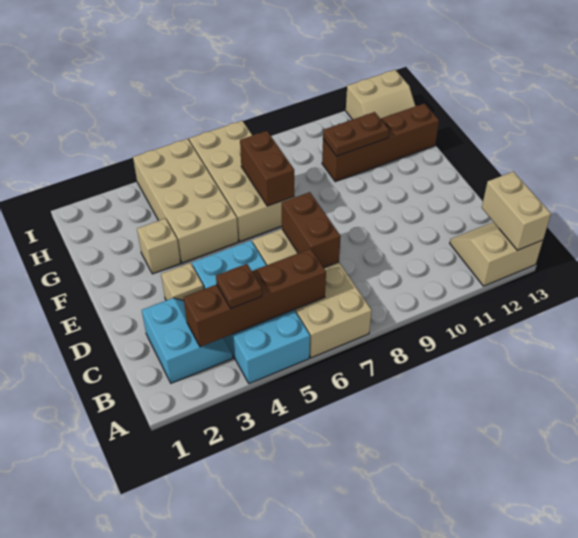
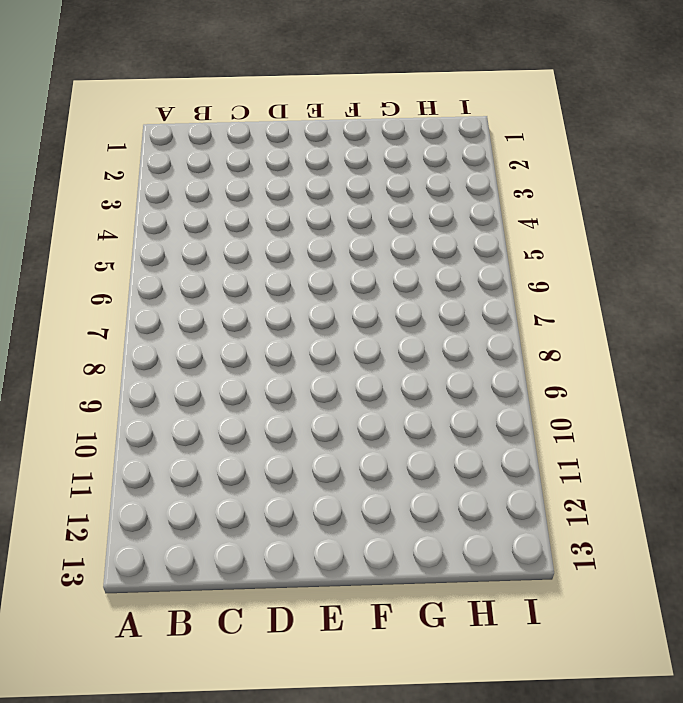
none -> cyan brick A4:D5 level 1
none -> tan brick A6:D7 level 1
none -> tan slope A12:B13 level 1 top A

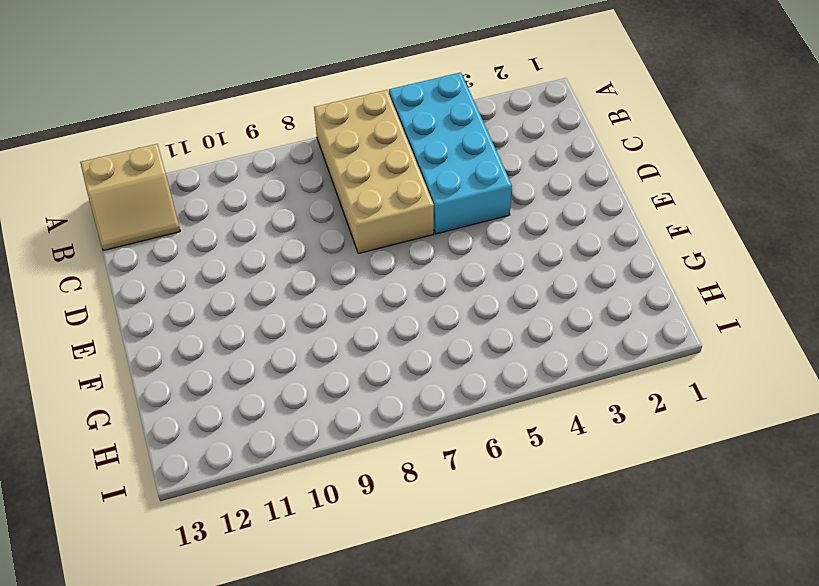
none -> cyan slope B2:C3 level 1 top 2
none -> tan brick D3 level 1
none -> tan brick F3 level 1

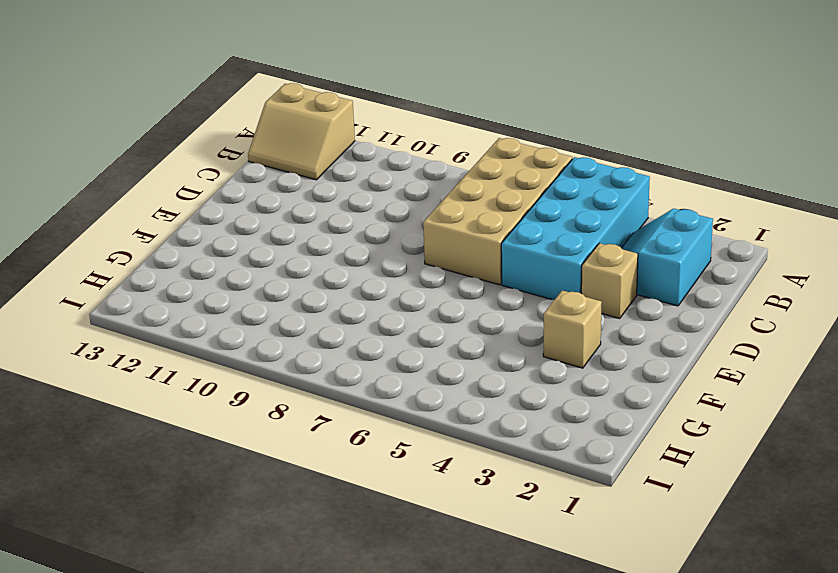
none -> tan brick F4:I5 level 1
none -> tan brick F6:I7 level 1
none -> brown brick G10:G13 level 1

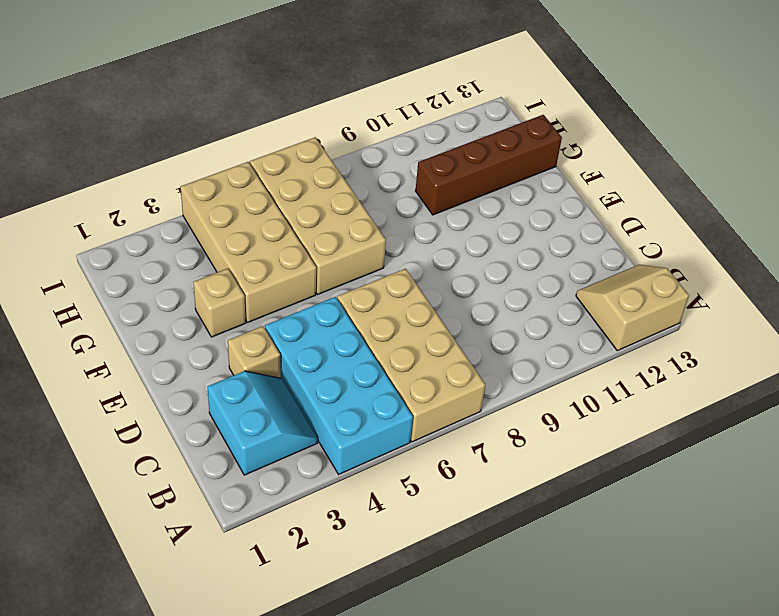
none -> tan slope H12:I13 level 1 top I
none -> tan brick A13:B13 level 2
none -> brown brick B3:B6 level 2

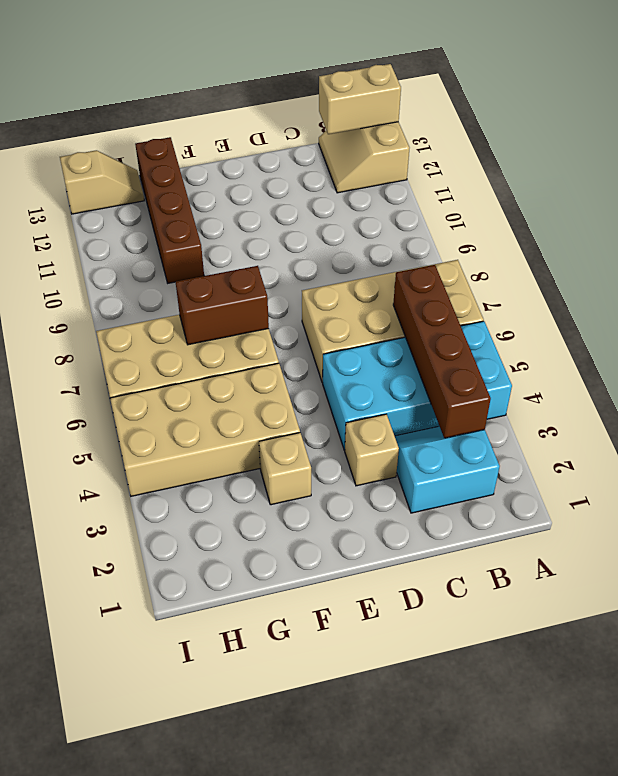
tan slope H13:I13 level 1 top I -> tan slope H12:I13 level 1 top I
none -> brown brick C7:D7 level 2
none -> brown plate G10:G11 level 2
none -> brown plate B4 level 3

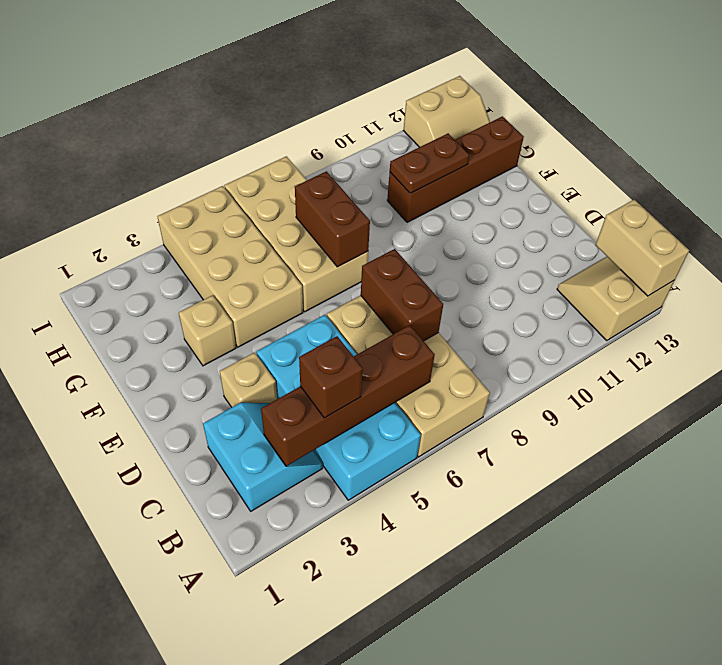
brown brick B4 level 3 -> brown plate B4 level 3

